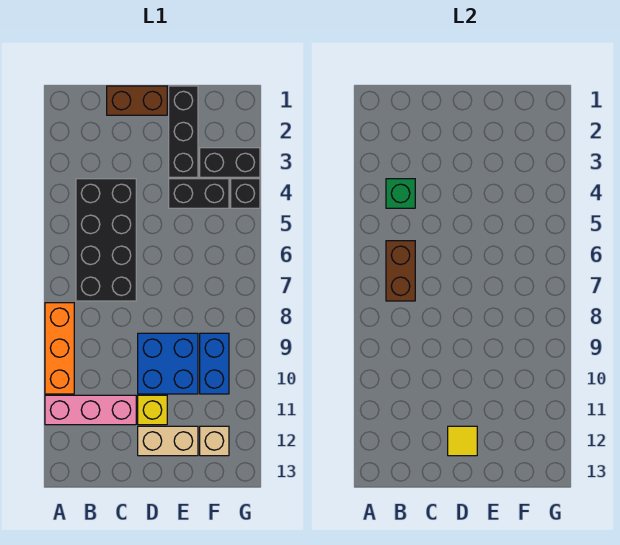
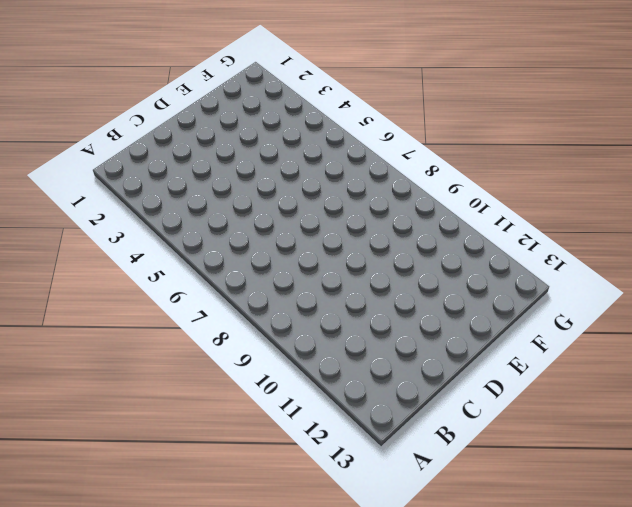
none -> orange brick A8:A10 level 1
none -> pink brick A11:C11 level 1
none -> black brick B4:C7 level 1

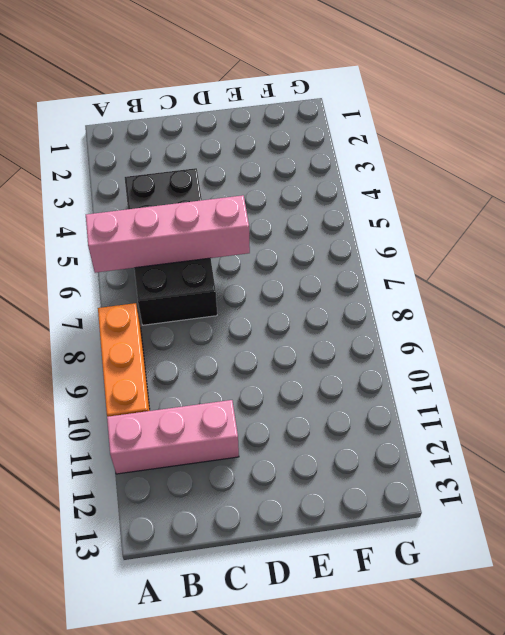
pink brick A6:D6 level 2 -> brown brick B6:B7 level 2
none -> brown brick C1:D1 level 1
none -> blue brick D9:E10 level 1
none -> yellow brick D11 level 1

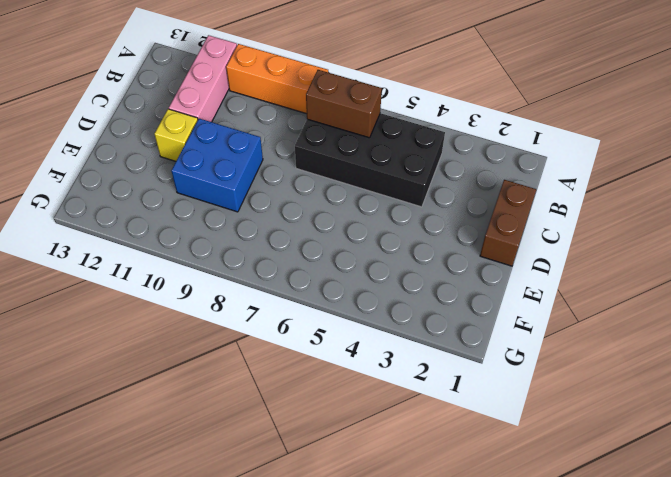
none -> tan brick D12:E12 level 1
none -> black brick E1:E3 level 1
none -> black brick E4:F4 level 1

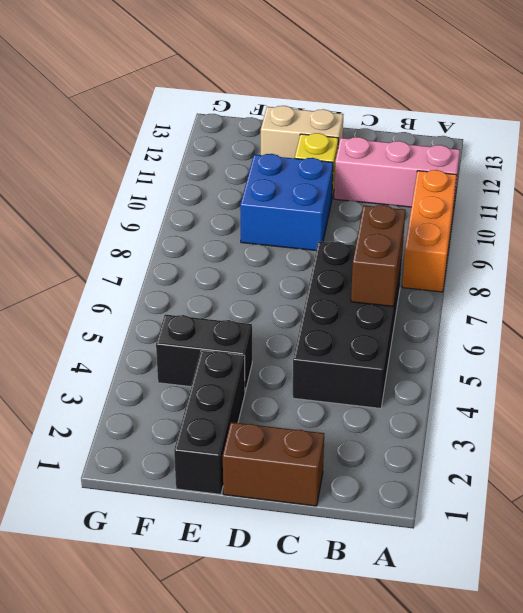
none -> black brick F3:G3 level 1
none -> blue brick F9:F10 level 1
none -> tan brick F12 level 1

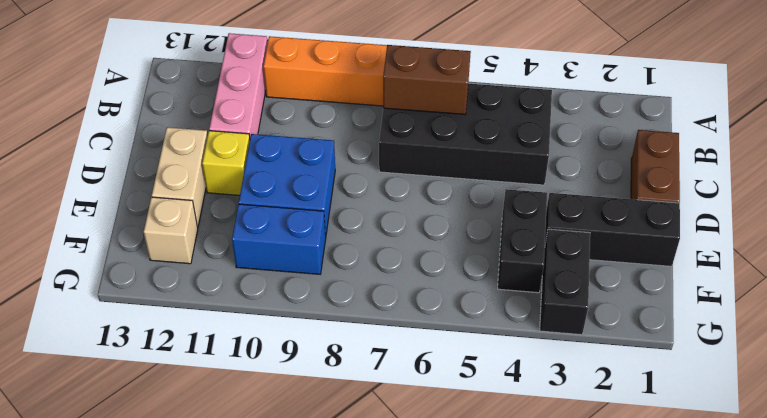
none -> black brick G4 level 1
none -> green brick B4 level 2
none -> yellow tile D12 level 2

